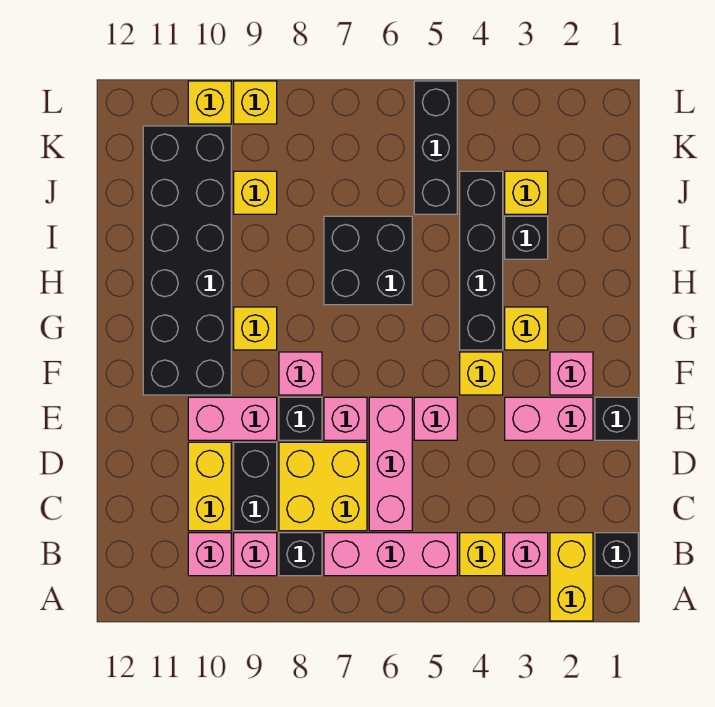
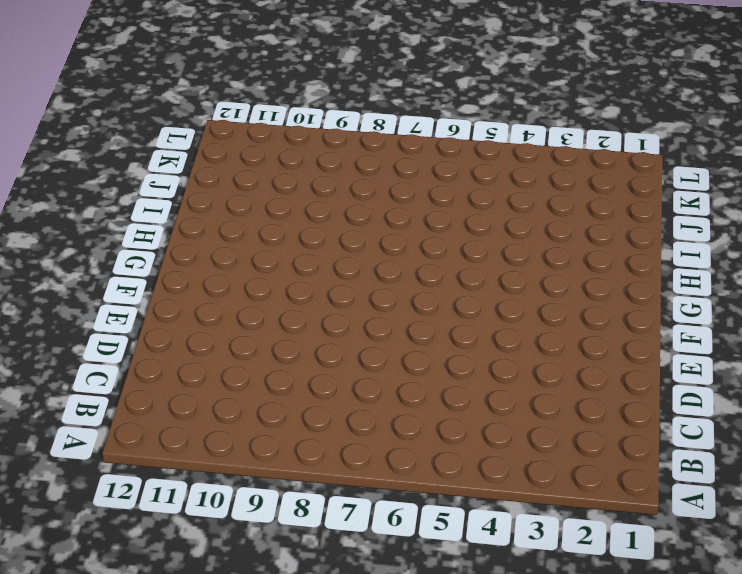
none -> yellow brick A2:B2 level 1
none -> black brick B1 level 1
none -> pink brick B3 level 1
none -> yellow brick B4 level 1

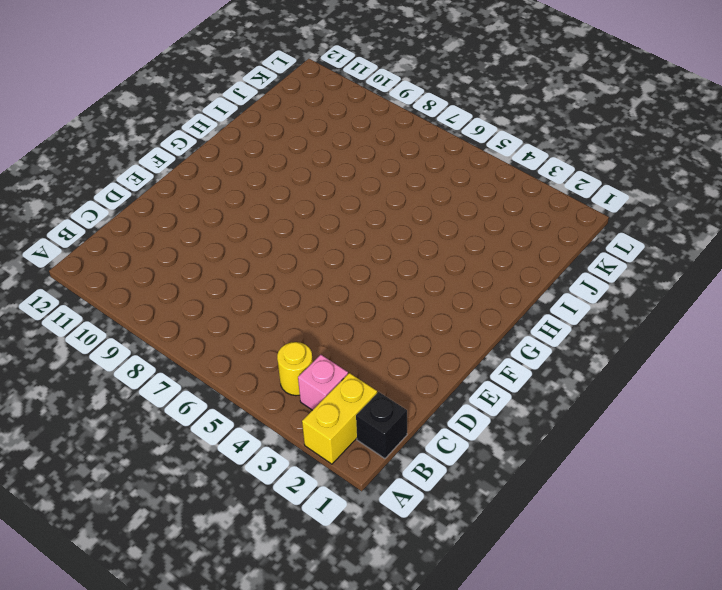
yellow round brick B4 level 1 -> yellow brick B4 level 1
none -> pink brick B5:B7 level 1
none -> black brick B8 level 1
none -> pink brick B9 level 1
none -> pink brick B10 level 1

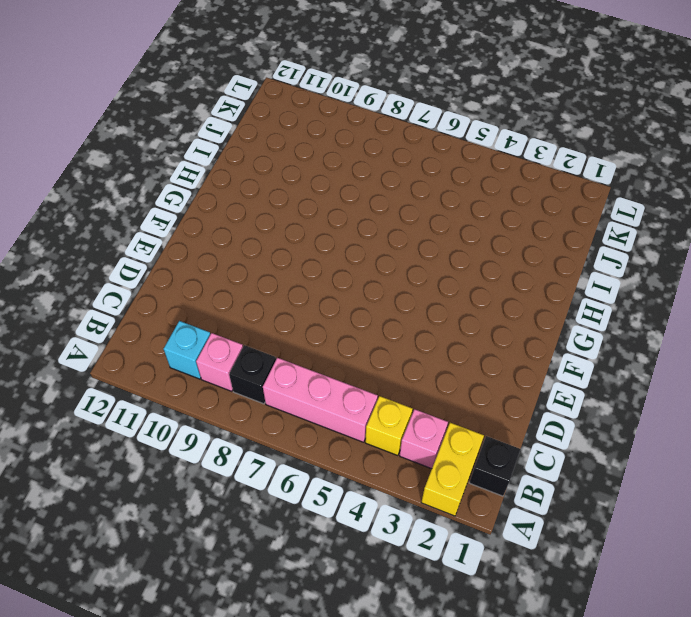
cyan brick B10 level 1 -> pink brick B10 level 1
none -> pink brick C6:E6 level 1
none -> yellow brick C7:D8 level 1
none -> black brick C9:D9 level 1
none -> yellow brick C10:D10 level 1

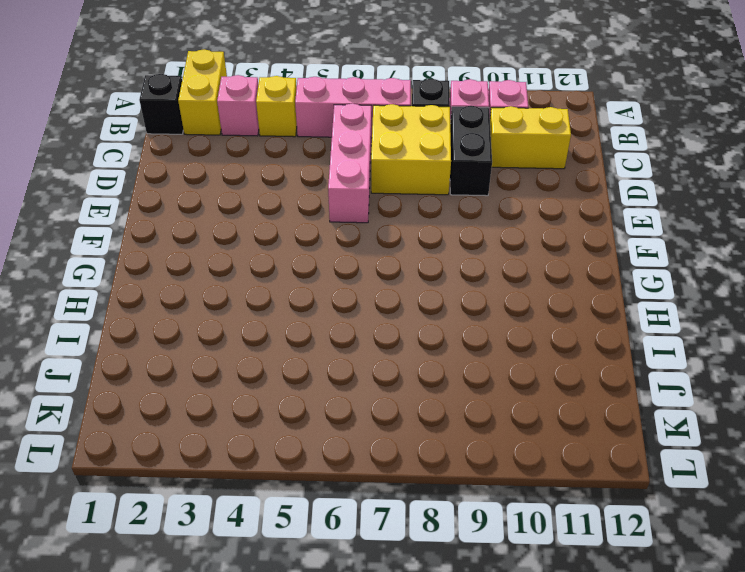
yellow brick C10:C11 level 1 -> yellow brick C10:D10 level 1
none -> black brick E1 level 1
none -> pink brick E2:E3 level 1
none -> pink brick E5 level 1
none -> pink brick E7 level 1

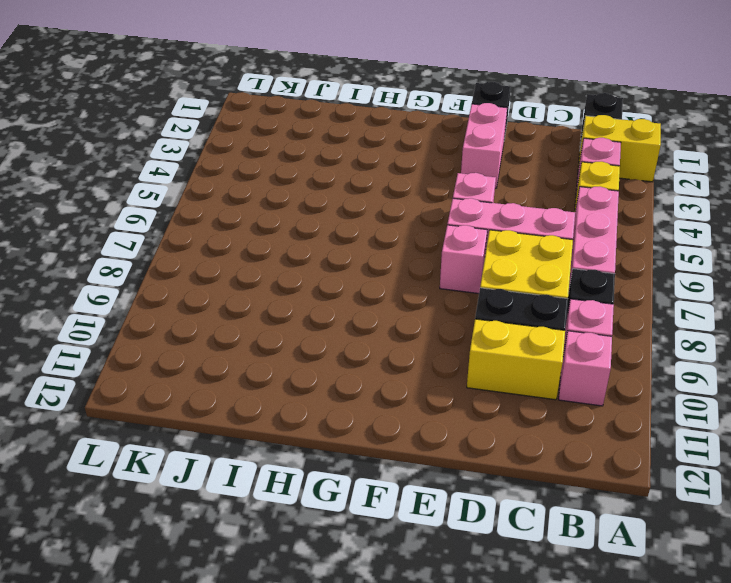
none -> black brick E8 level 1
none -> pink brick E9:E10 level 1
none -> pink brick F2 level 1
none -> yellow brick F4 level 1

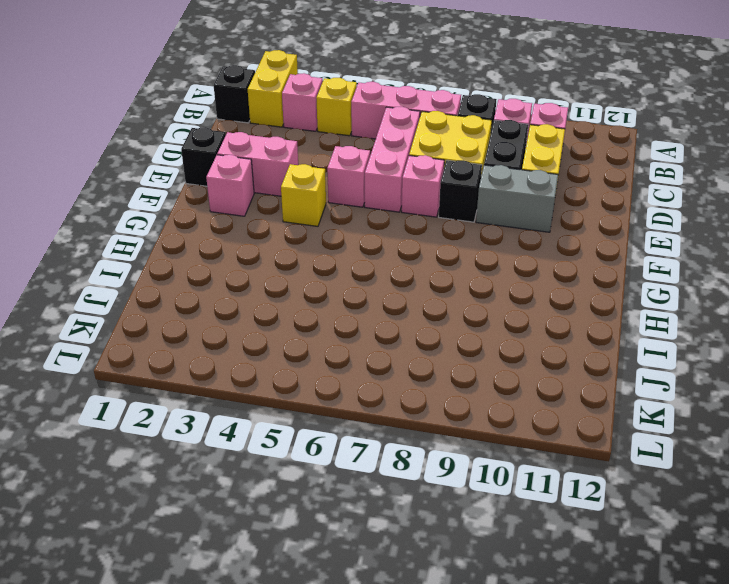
grey brick E9:E10 level 1 -> pink brick E9:E10 level 1
none -> pink brick F8 level 1
none -> black brick F10:K11 level 1
none -> yellow brick G3 level 1
none -> black brick G4:J4 level 1

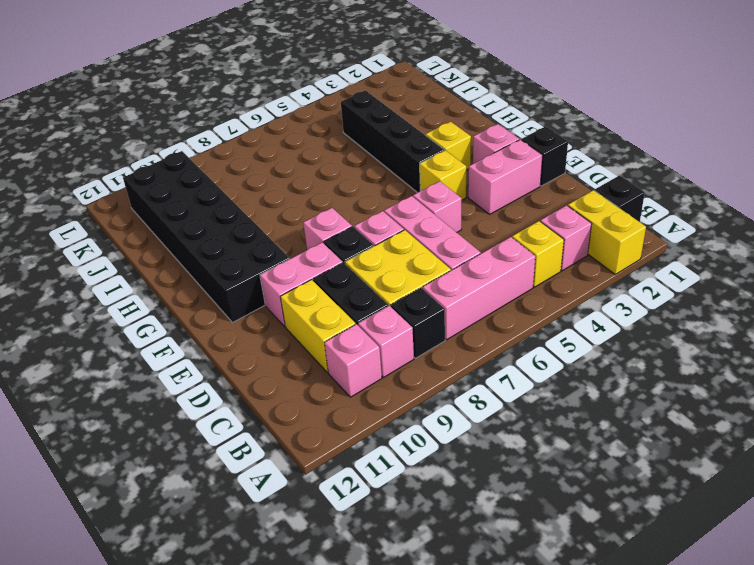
none -> yellow brick G9 level 1
none -> black brick H6:I7 level 1
none -> black brick I3 level 1
none -> yellow brick J3 level 1

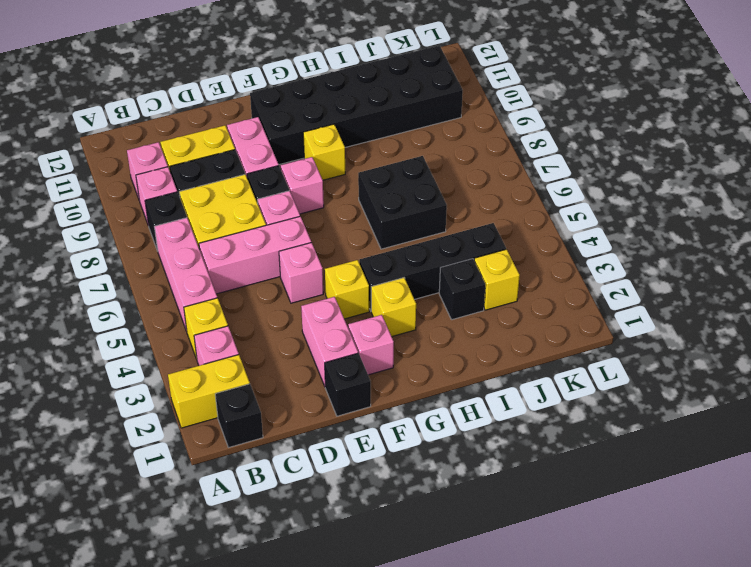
none -> black brick J5:L5 level 1
none -> yellow brick J9 level 1
none -> yellow brick L9 level 1
none -> yellow brick L10 level 1

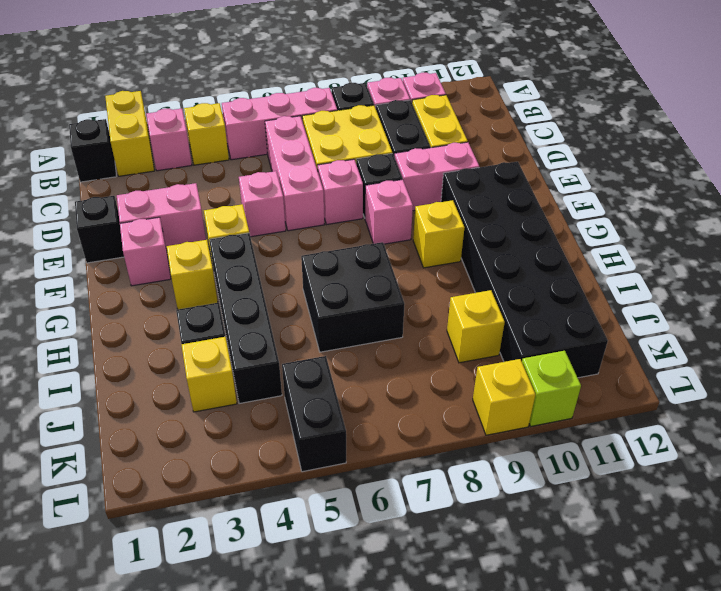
black brick K5:L5 level 1 -> black brick J5:L5 level 1
lime brick L10 level 1 -> yellow brick L10 level 1

